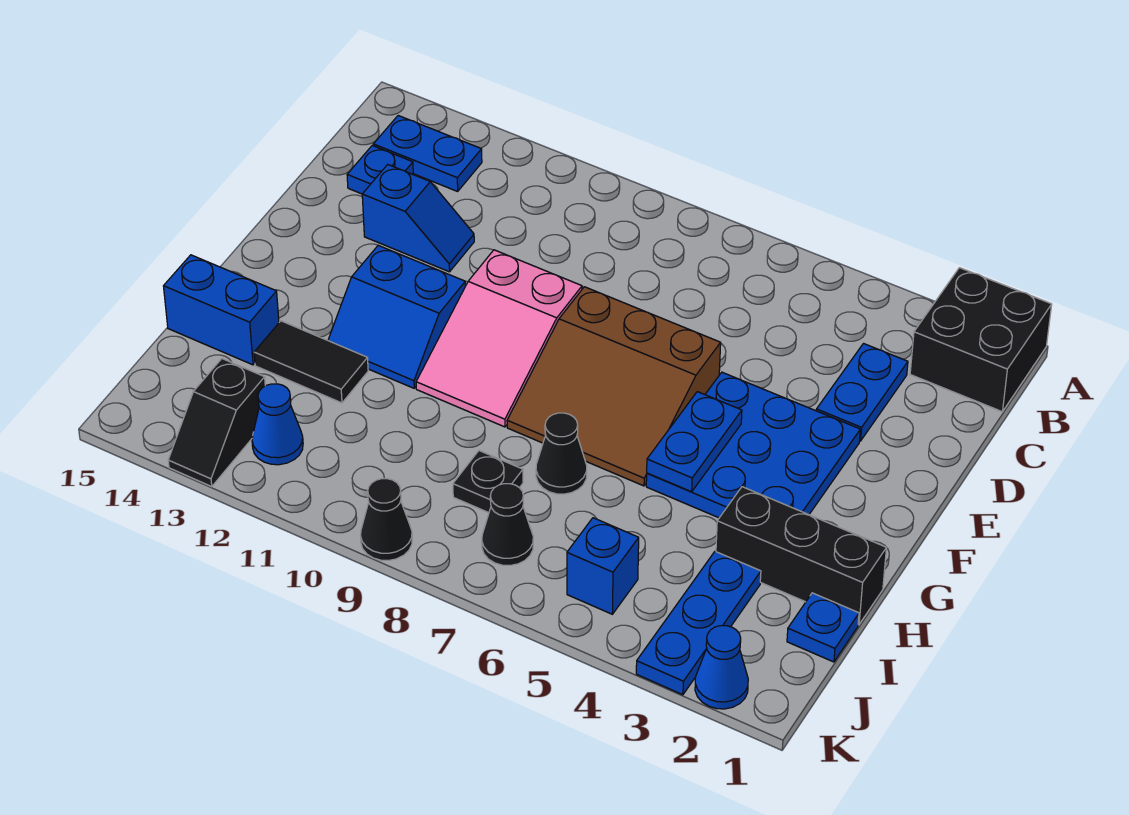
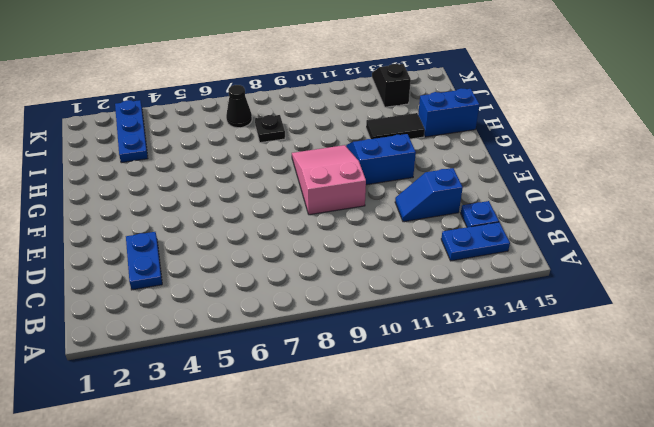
none -> black brick A1:B2 level 1
none -> blue plate E3:G5 level 1
none -> brown slope E6:G8 level 1 top E

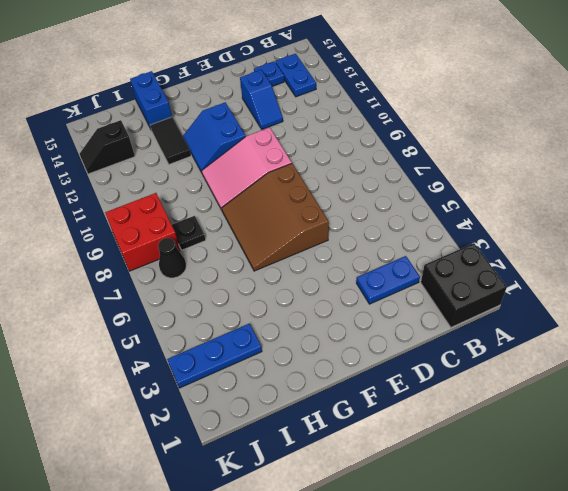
red brick J8:K9 level 1 -> black cone K9 level 1
none -> blue plate E3:G5 level 1
none -> black brick H1:H3 level 1
none -> black cone H7 level 1

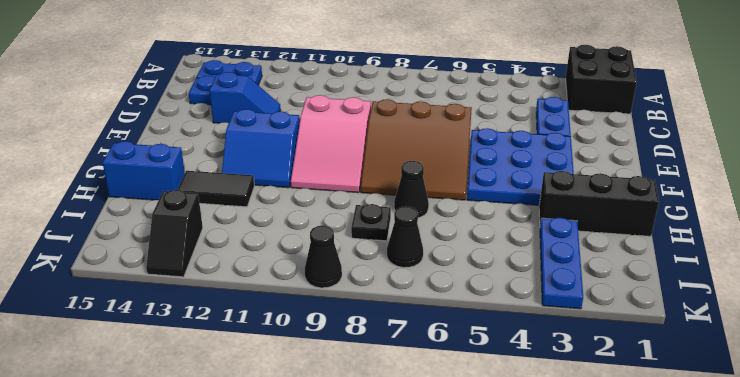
none -> blue plate I1 level 1
none -> blue brick J5 level 1
none -> blue cone J12 level 1

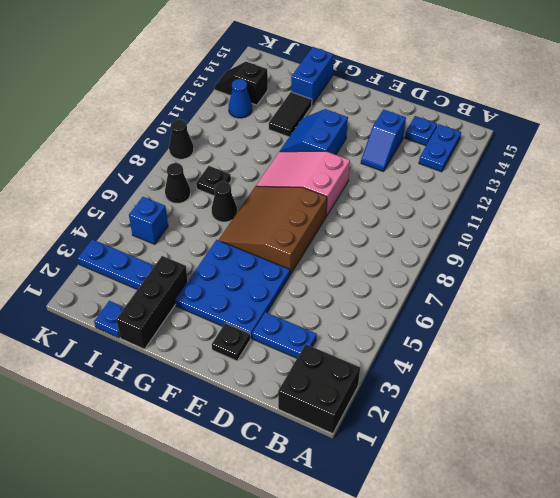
black plate E2 level 1 -> none
none -> blue cone K2 level 1
none -> blue plate F5:G5 level 2

